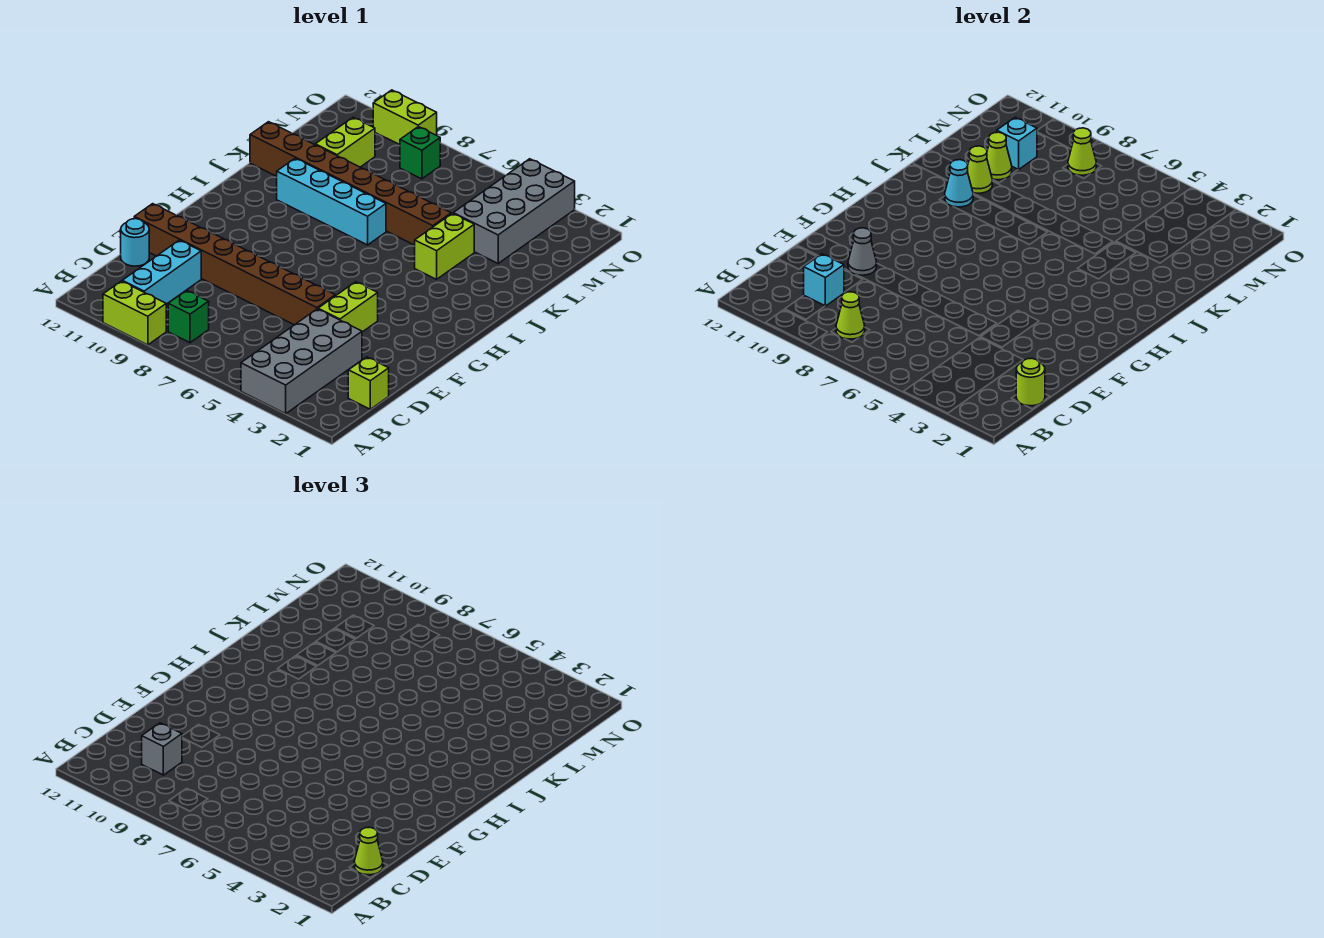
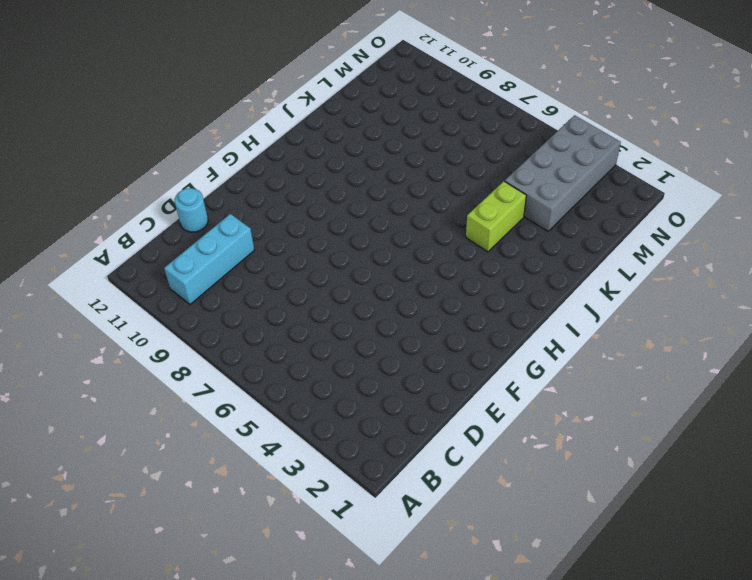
none -> grey brick A3:D4 level 1
none -> lime brick A9:A10 level 1
none -> green brick B8 level 1

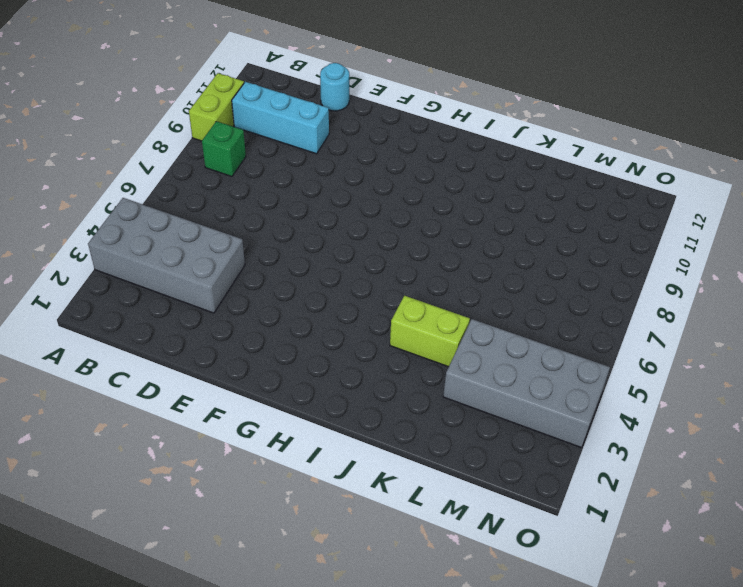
none -> lime brick C1 level 1
none -> lime brick E4:F4 level 1
none -> brown brick E5:E12 level 1

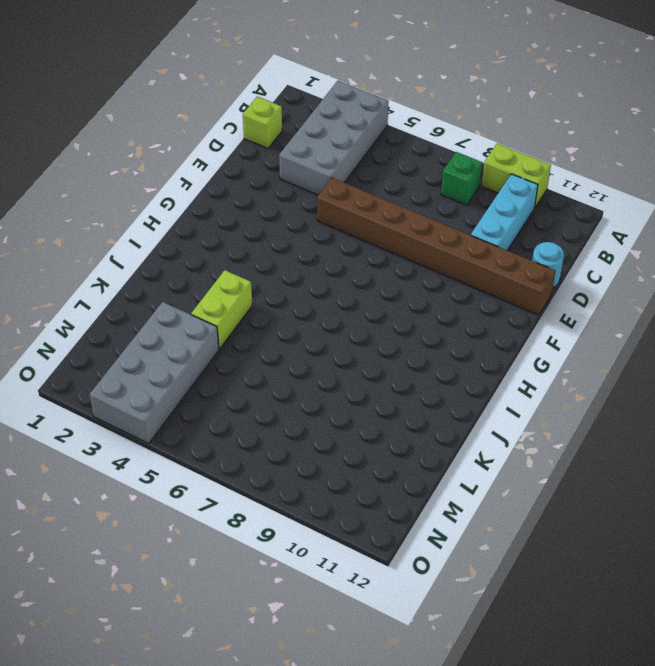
none -> lime brick E4:F4 level 1
none -> cyan brick J7:J10 level 1
none -> brown brick K5:K12 level 1

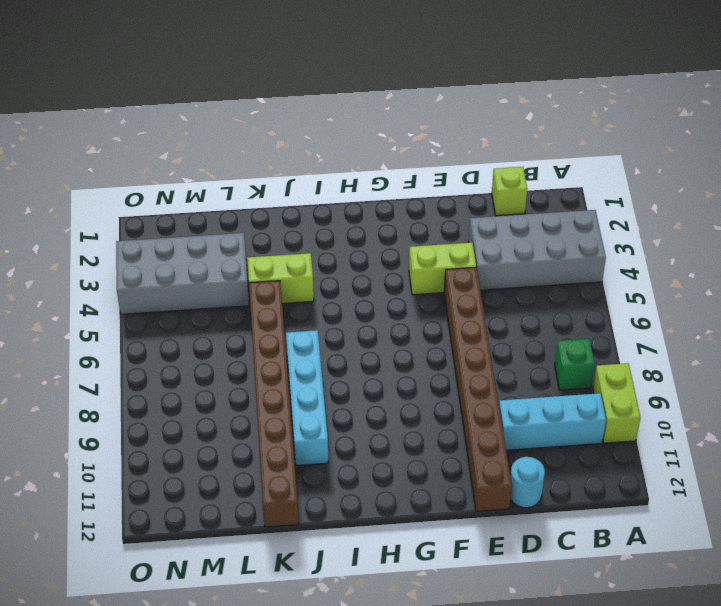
none -> lime brick L10:M10 level 1
none -> green brick N8 level 1
none -> lime brick O9:O10 level 1

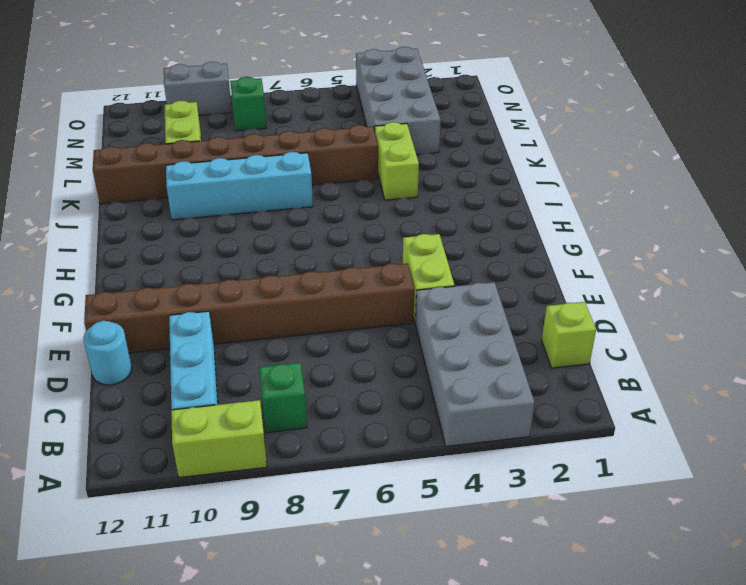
grey brick O9:O10 level 1 -> lime brick O9:O10 level 1
none -> lime cone B8 level 2
none -> lime round brick C1 level 2
none -> cyan brick C10 level 2

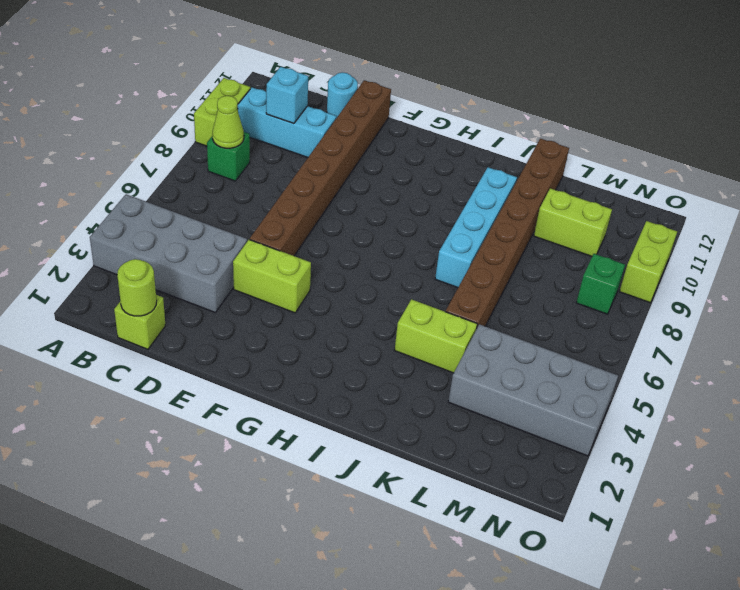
none -> grey cone E10 level 2
none -> cyan cone J10 level 2
none -> lime cone K10 level 2

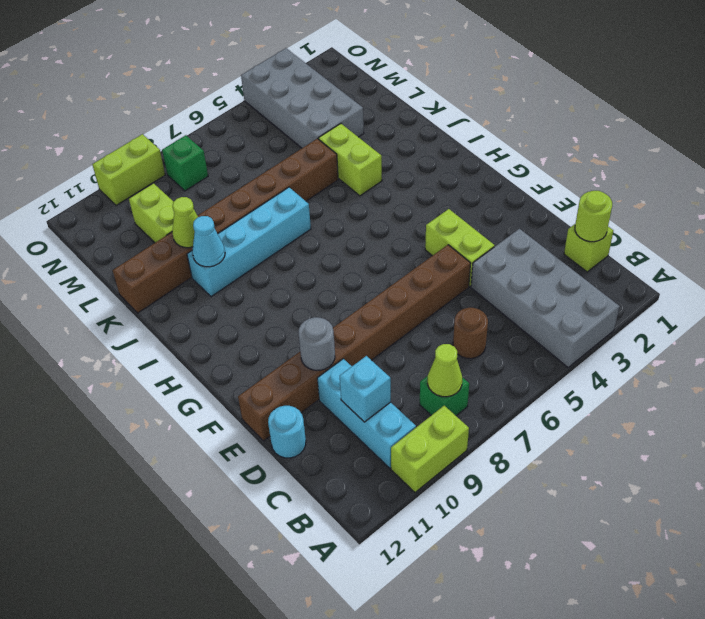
brown round brick C6 level 1 -> none
grey round brick E10 level 2 -> grey cone E10 level 2
none -> lime cone L10 level 2
none -> cyan brick M10 level 2
none -> lime cone N8 level 2

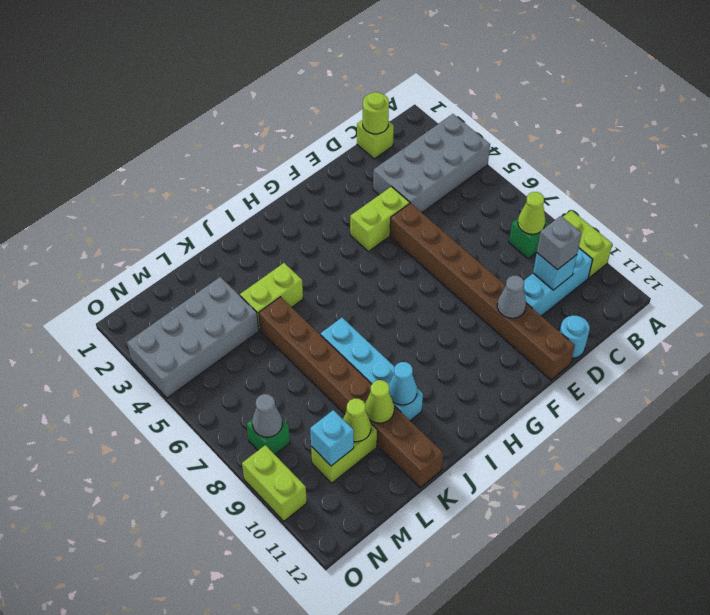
grey cone N8 level 2 -> lime cone N8 level 2
none -> lime cone C1 level 3

